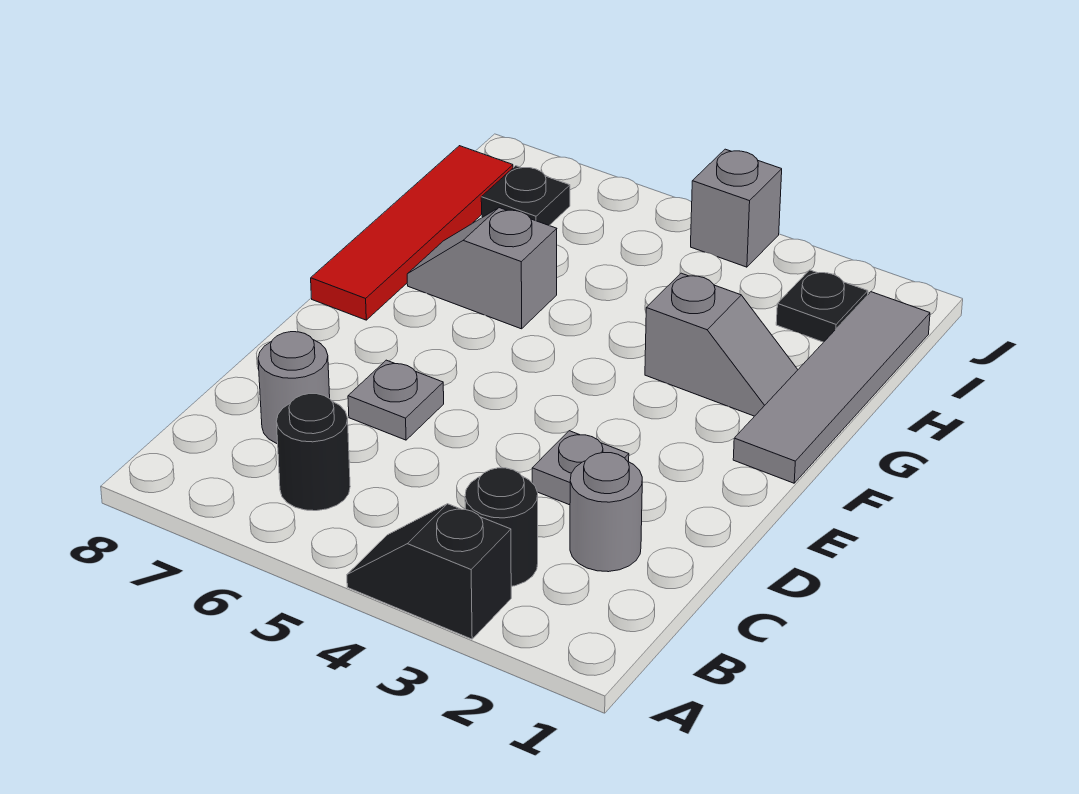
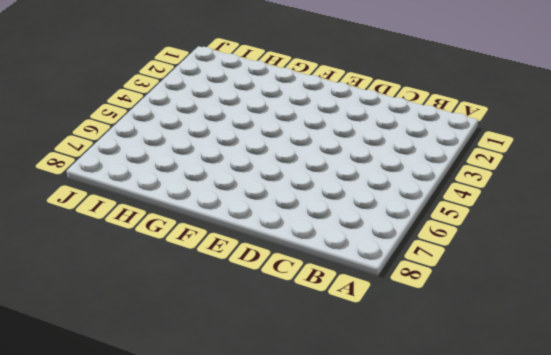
none -> black slope A3:A4 level 1 top 3
none -> black round brick B3 level 1
none -> black round brick B6 level 1

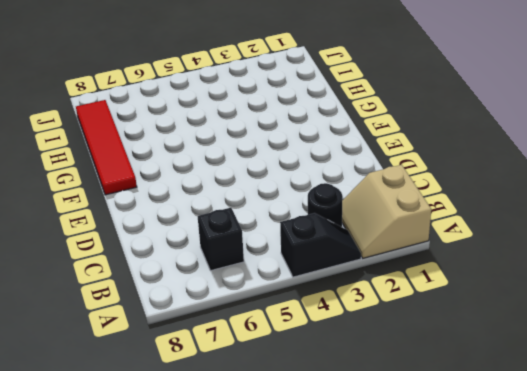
tan slope A1:B2 level 1 top 1 -> none
black slope A3:A4 level 1 top 4 -> black slope A3:A4 level 1 top 3
black brick B6 level 1 -> black round brick B6 level 1
none -> grey round brick C2 level 1
none -> grey round brick C7 level 1
none -> grey plate D3 level 1

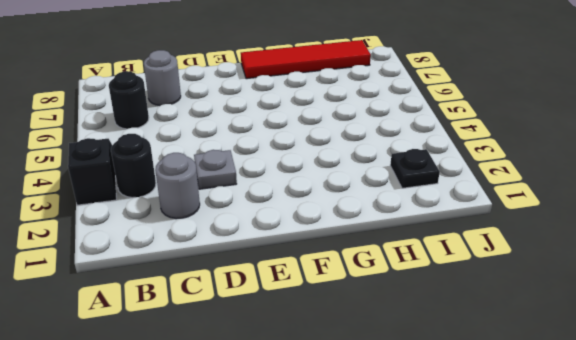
none -> grey plate D6 level 1
none -> grey tile F1:I1 level 1
none -> grey slope G2:G3 level 1 top 3

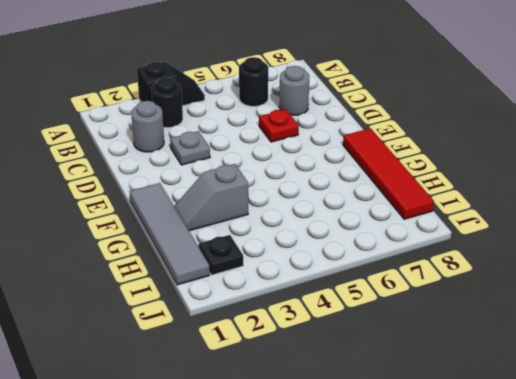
red plate D6 level 1 -> grey plate D6 level 1
none -> grey slope G6:G7 level 1 top 6
none -> black plate I7 level 1
none -> grey brick J4 level 1

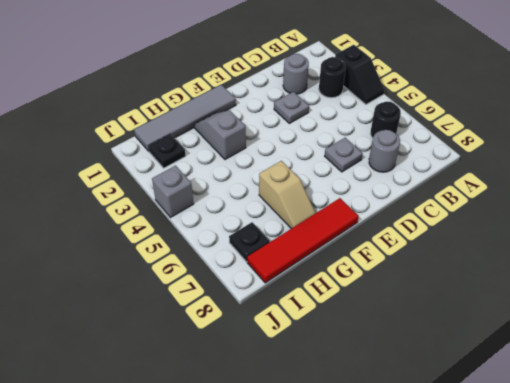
tan slope G6:G7 level 1 top 6 -> grey slope G6:G7 level 1 top 6

